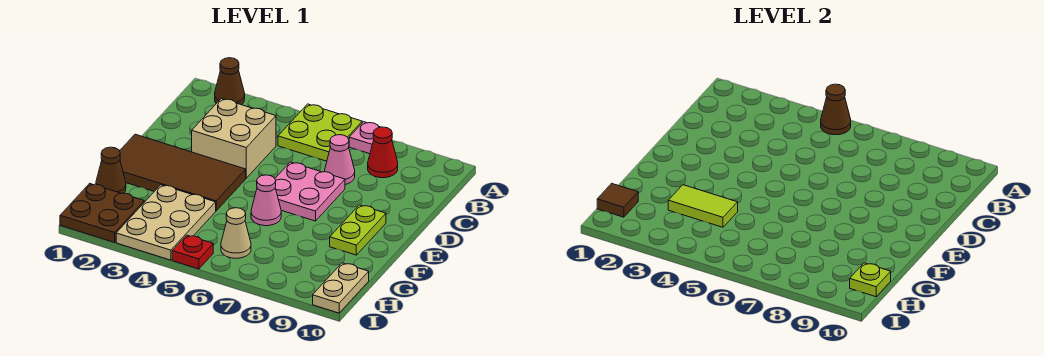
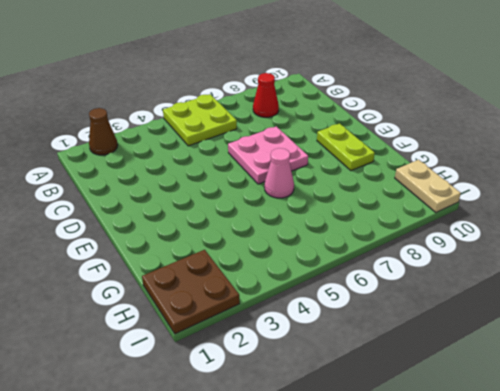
none -> pink plate A7 level 1
none -> tan brick C3:D4 level 1
none -> pink cone C7 level 1

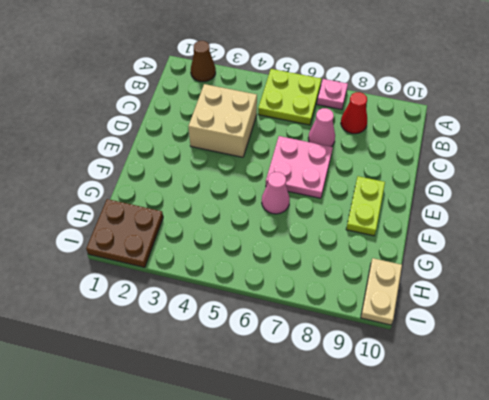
none -> brown tile E1:F4 level 1
none -> brown cone G1 level 1
none -> tan plate G3:I4 level 1

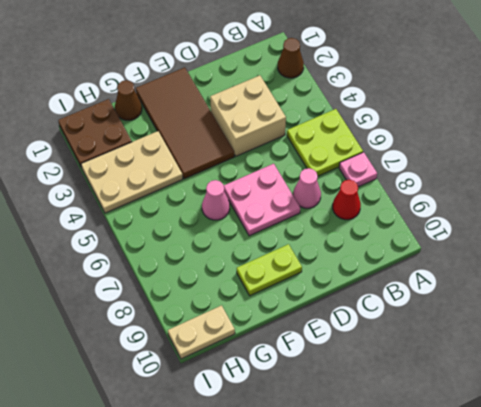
none -> tan cone H6 level 1
none -> red plate I5 level 1
none -> brown cone A5 level 2

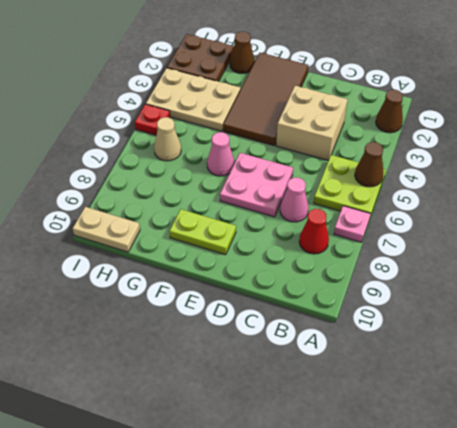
none -> lime tile G3:G4 level 2
none -> brown tile H1 level 2
none -> lime plate H10 level 2

